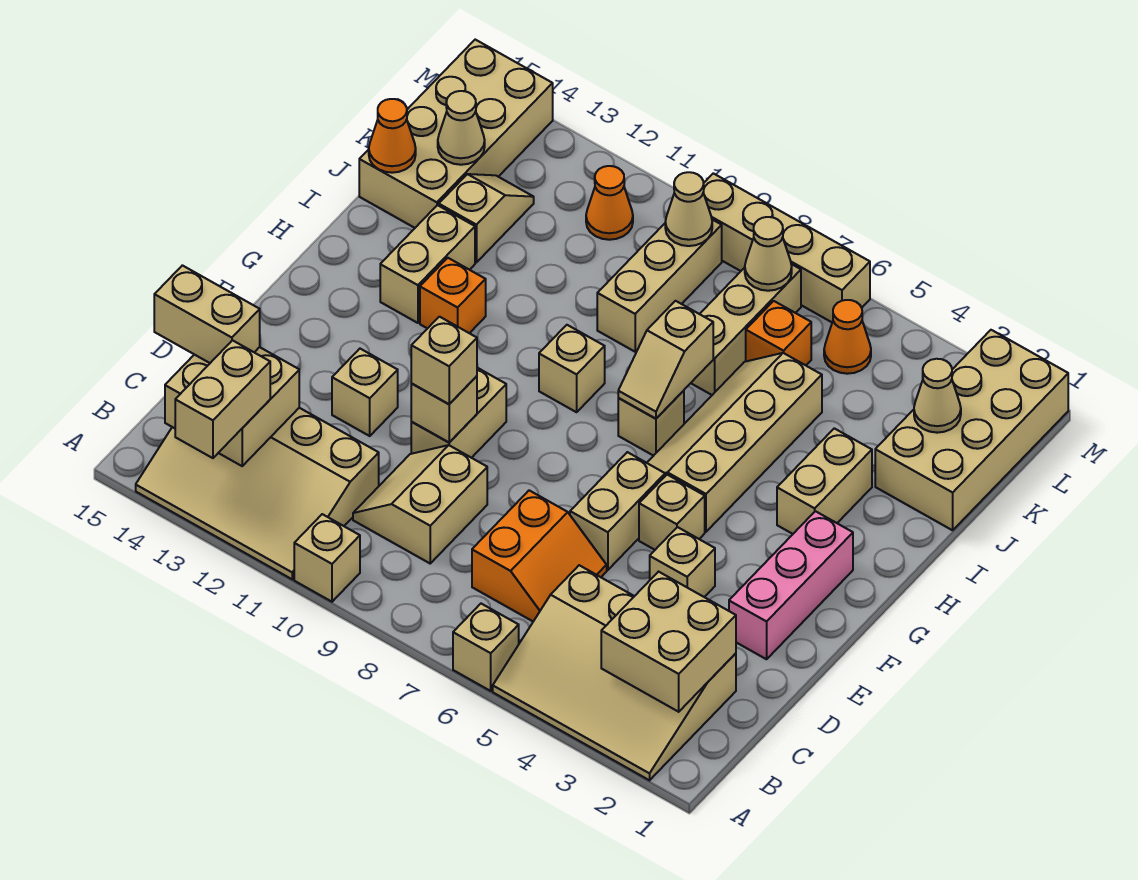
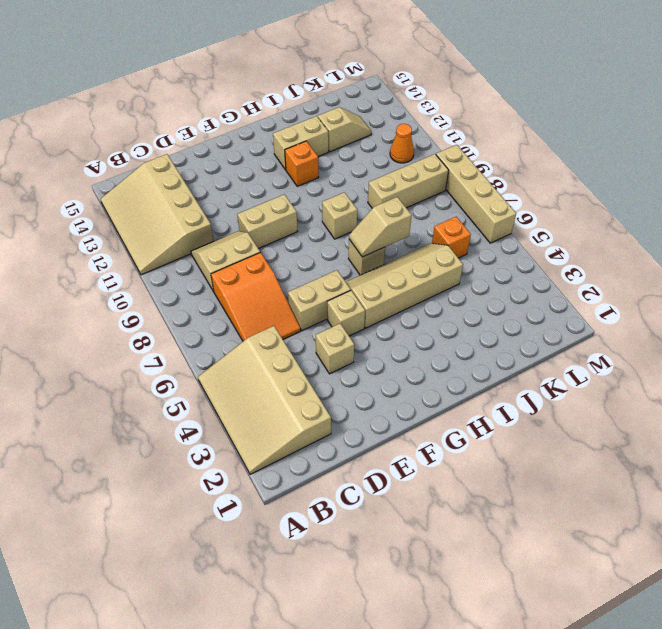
orange slope C6:D8 level 1 top 8 -> orange slope C6:D7 level 1 top 7
none -> tan brick A6 level 1
none -> tan brick A10 level 1
none -> pink brick E2:G2 level 1
none -> tan brick E12 level 1

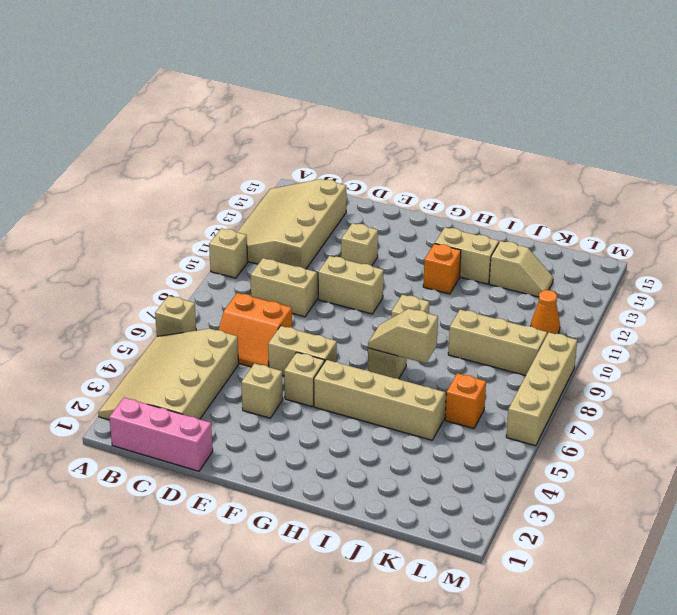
pink brick B1:D1 level 1 -> pink brick E2:G2 level 1
none -> tan brick H3:I3 level 1
none -> tan brick J1:M2 level 1
none -> tan brick J7:L7 level 1
none -> tan brick J14:M15 level 1

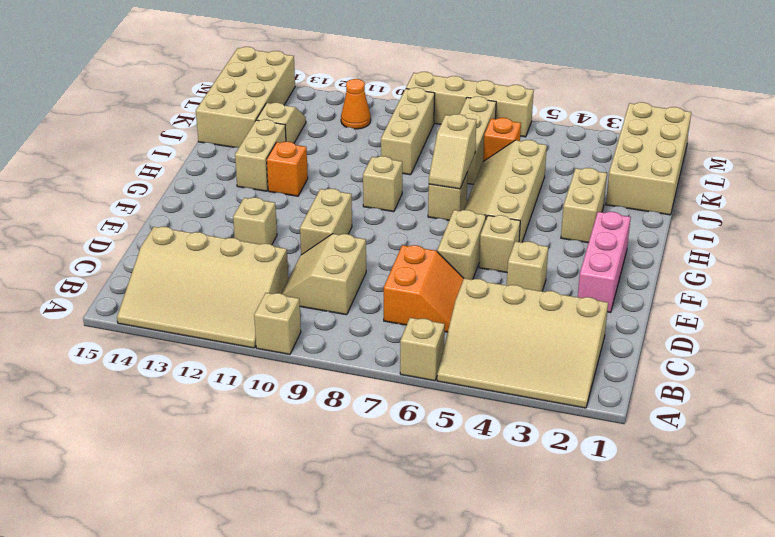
none -> orange cone L5 level 1
none -> tan brick B2:C3 level 2
none -> tan brick B13:C14 level 2
none -> tan brick E10 level 2

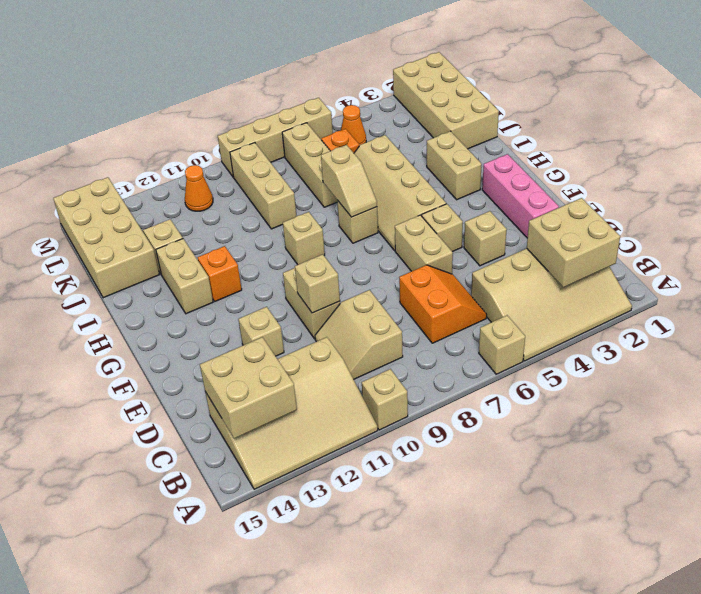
none -> orange cone J15 level 2
none -> tan cone K2 level 2
none -> tan cone K14 level 2
none -> tan cone L7 level 2

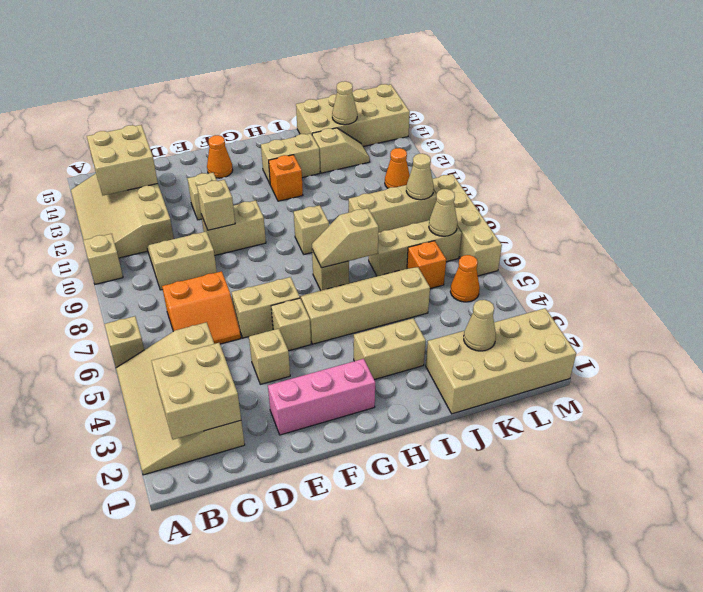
orange cone F14 level 1 -> orange cone J15 level 2
none -> tan brick A13:B13 level 3
none -> tan brick C14:C15 level 3
none -> tan brick E10 level 3

